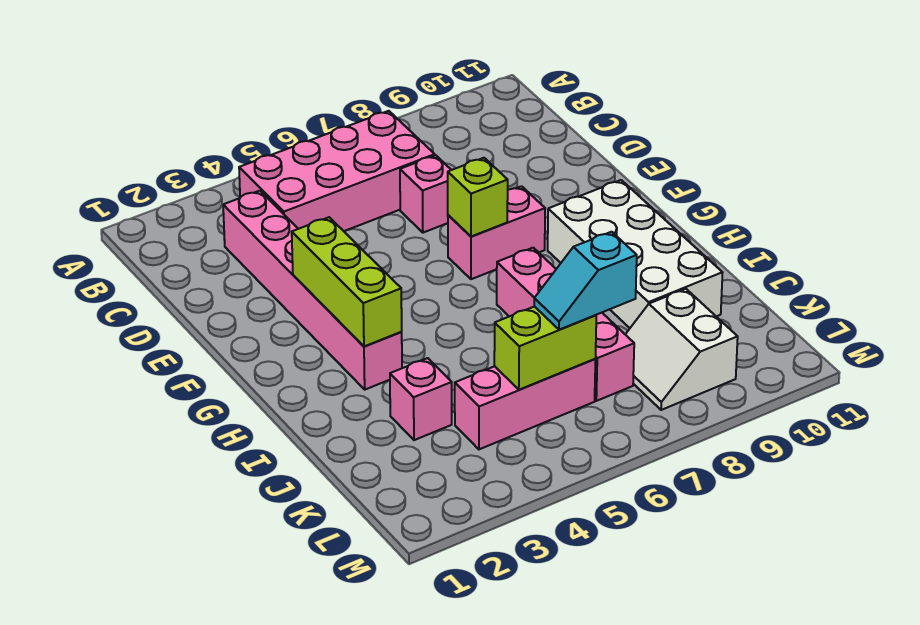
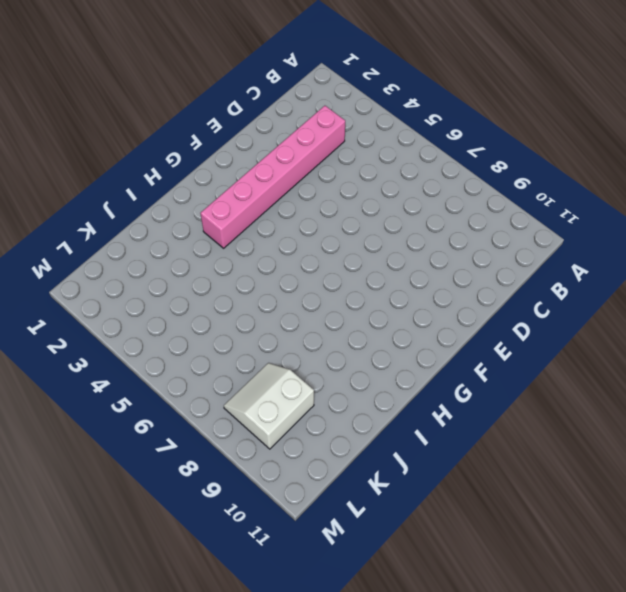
none -> pink brick B4:C7 level 1
none -> pink brick D7 level 1
none -> pink brick F7:F8 level 1

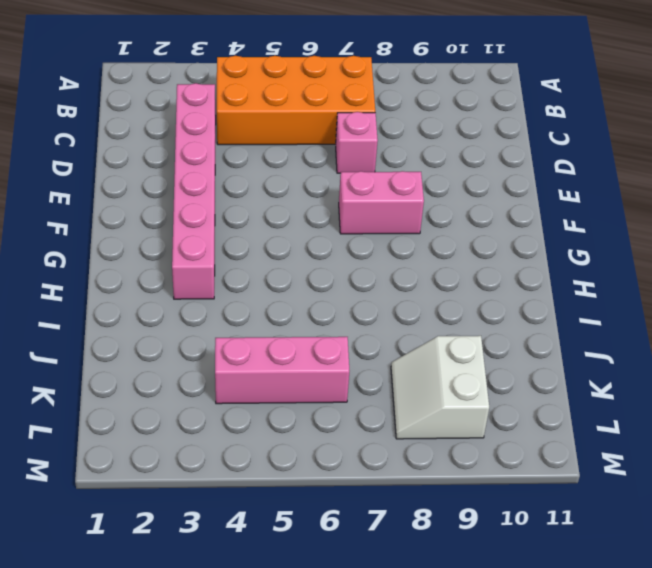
orange brick B4:C7 level 1 -> pink brick B4:C7 level 1
none -> white brick G9:J10 level 1
none -> pink brick H7:K7 level 1
none -> pink brick J3 level 1

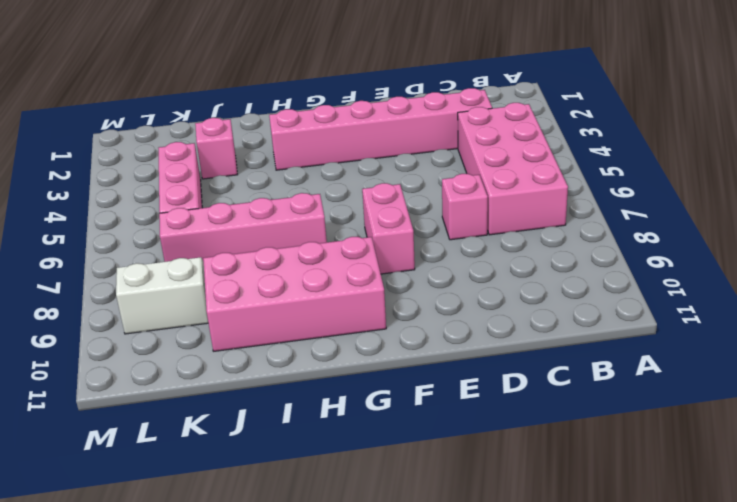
pink brick G9:J10 level 1 -> white brick G9:J10 level 1
none -> lime brick F3:H3 level 2
none -> lime brick F7 level 2
none -> lime brick K5:K6 level 2

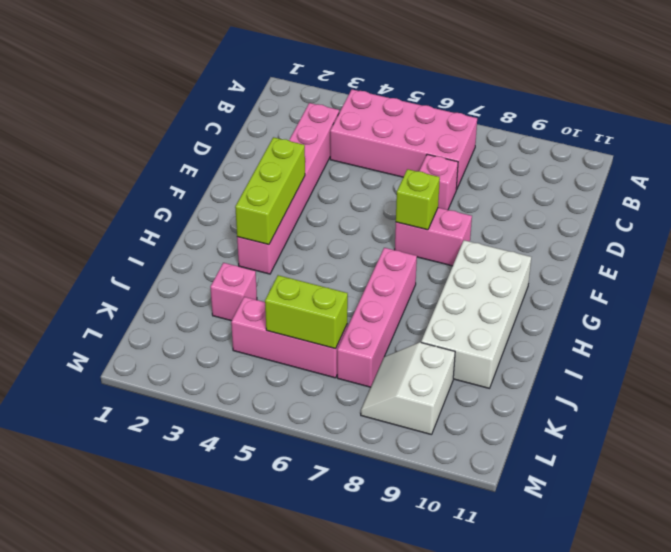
none -> cyan slope K6:K7 level 3 top 7

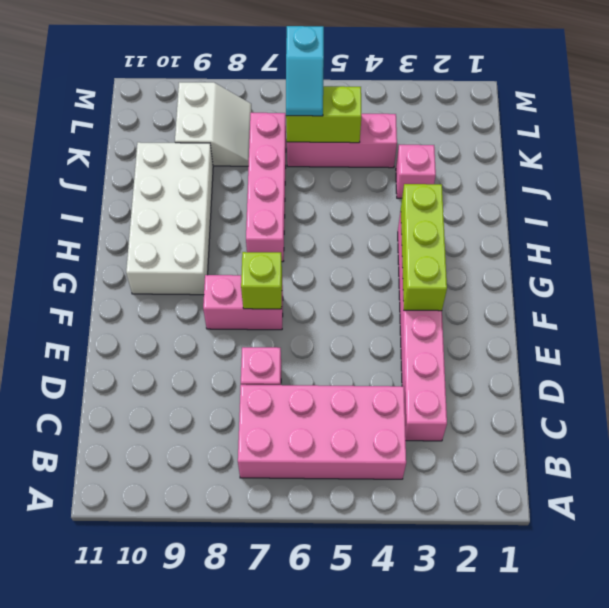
cyan slope K6:L6 level 3 top L -> cyan slope K6:K7 level 3 top 7

